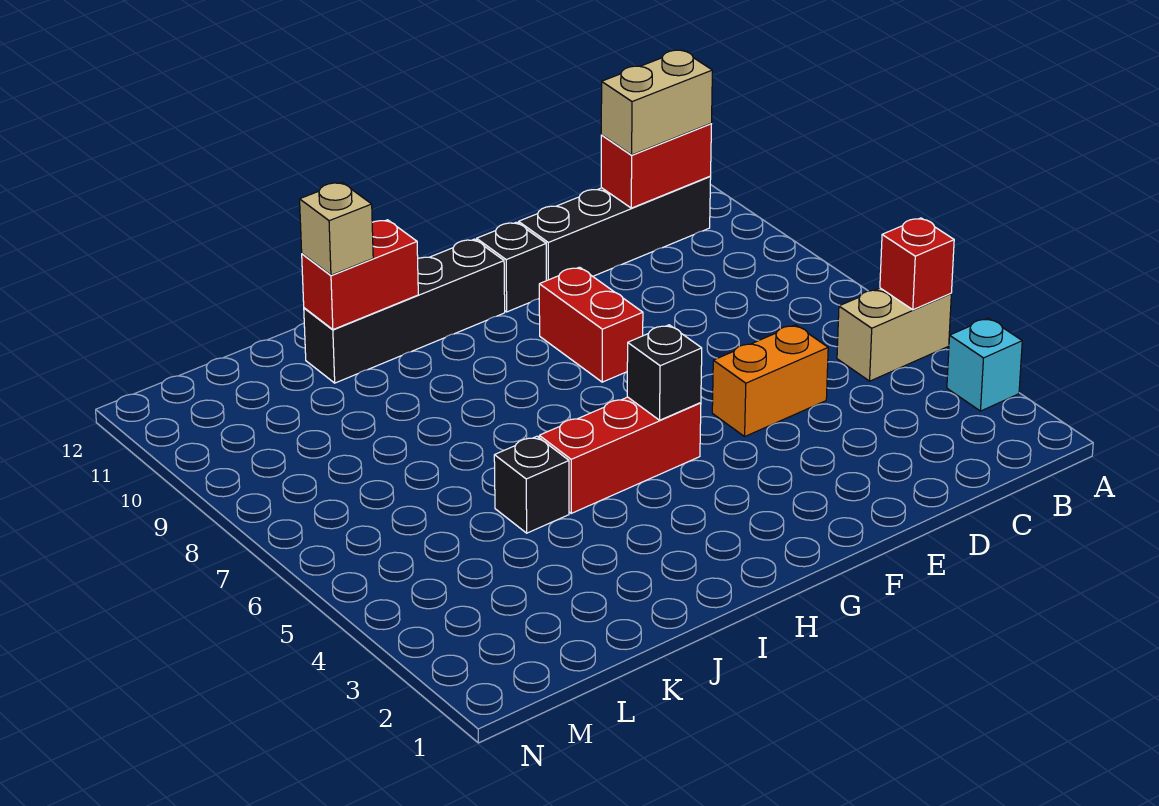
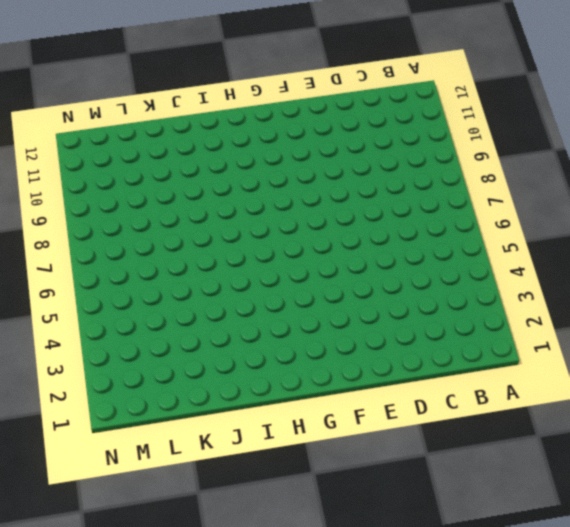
none -> cyan brick A3 level 1
none -> tan brick A5:B5 level 1
none -> black brick B11:E11 level 1

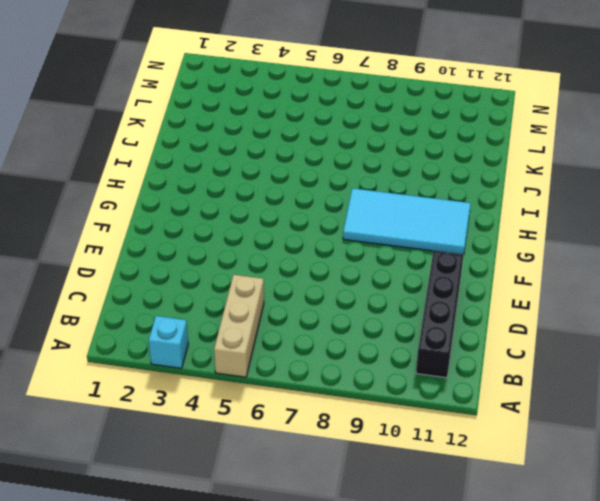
tan brick A5:C5 level 1 -> tan brick A5:B5 level 1
cyan tile G8:H11 level 1 -> black brick G11:J11 level 1
none -> orange brick D5:E5 level 1
none -> red brick F8:F9 level 1
none -> black brick F11 level 1

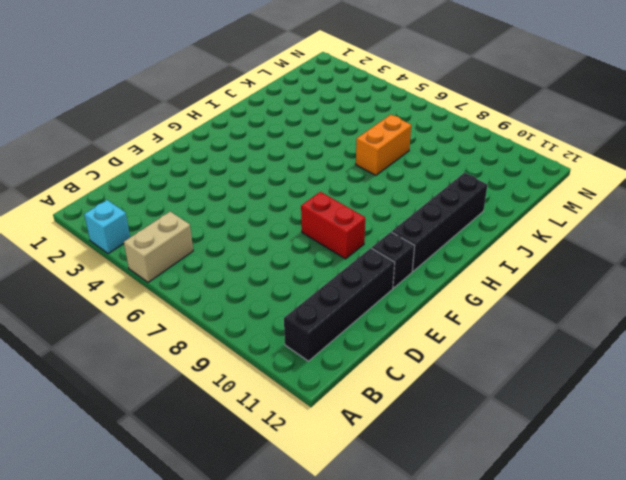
orange brick J7:K7 level 1 -> orange brick D5:E5 level 1
none -> red brick G5:I5 level 1
none -> black brick J5 level 1
none -> red brick A5 level 2

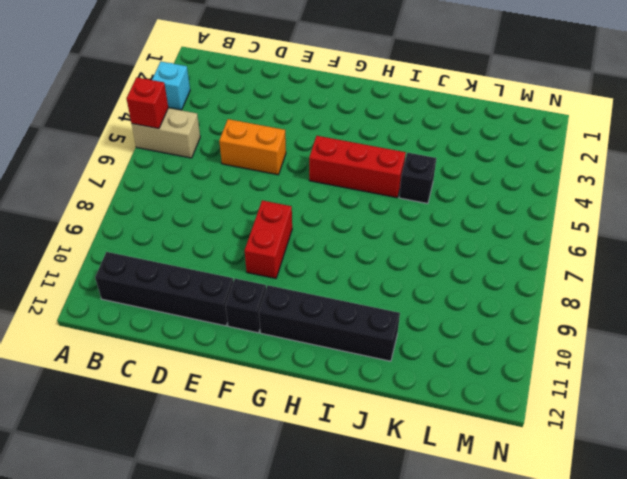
none -> red brick B11:C11 level 2
none -> black brick G5 level 2
none -> red brick I11:J11 level 2

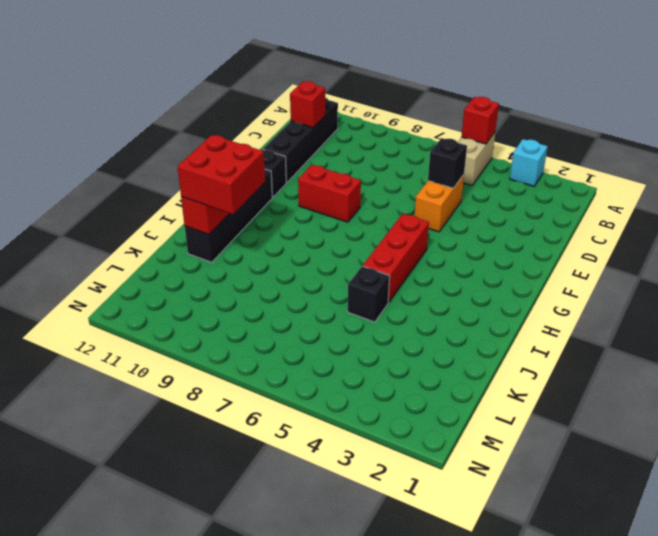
red brick C11 level 2 -> red brick B11:C11 level 2
black brick D5 level 2 -> black brick G5 level 2
red brick I10:J11 level 3 -> tan brick J11 level 3
none -> tan brick B11:C11 level 3

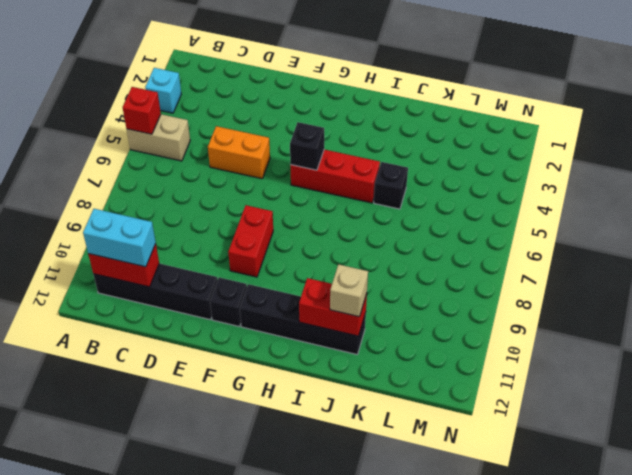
cyan brick B11:C11 level 3 -> tan brick B11:C11 level 3

